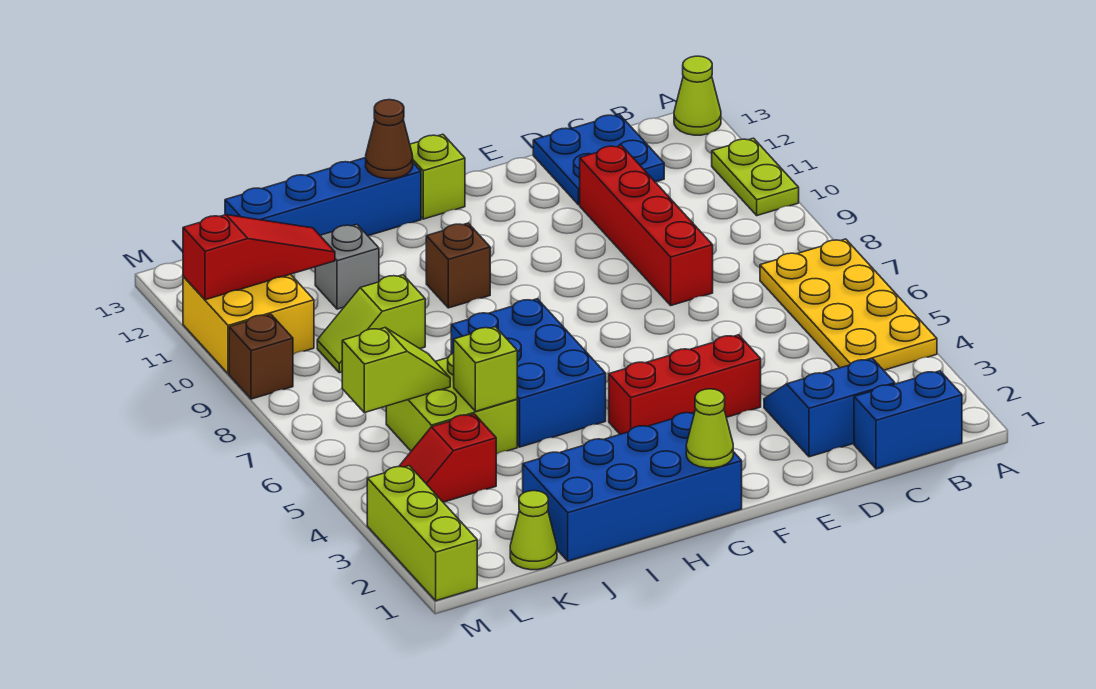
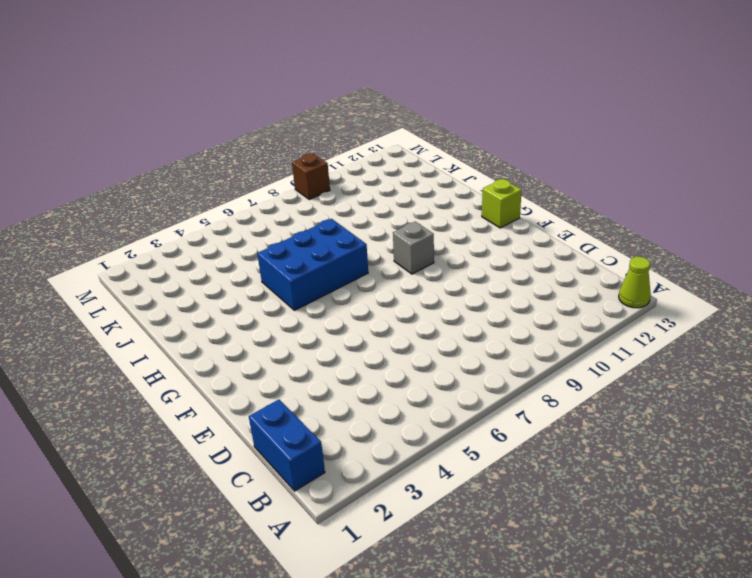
grey brick G9 level 1 -> grey brick J11 level 1
none -> yellow plate A4:B7 level 1
none -> lime plate A10:A11 level 1
none -> blue slope C2:D3 level 1 top 2

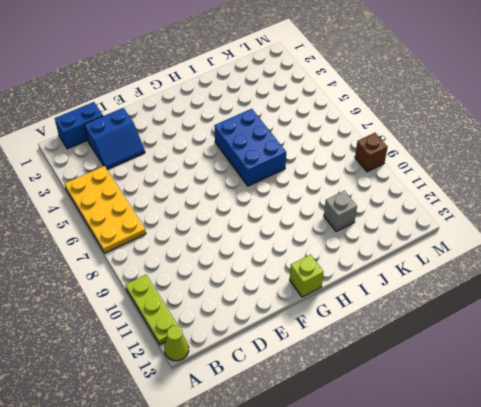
lime plate A10:A12 level 1 -> lime plate A10:A11 level 1
none -> blue plate C12:D13 level 1
none -> red brick D8:D11 level 1
none -> red brick E4:G4 level 1

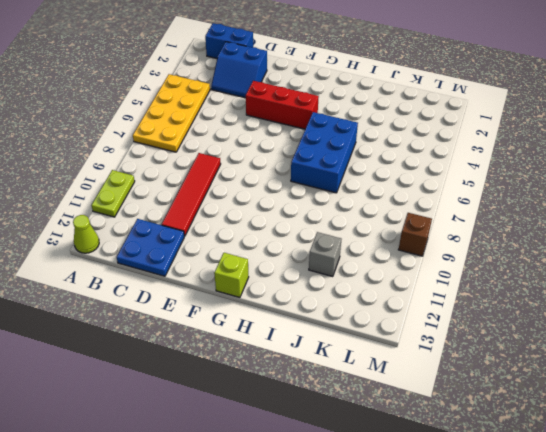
red tile D8:D11 level 1 -> red brick D8:D11 level 1
none -> blue brick G1:J2 level 1
none -> brown brick H10 level 1
none -> blue brick H13:K13 level 1

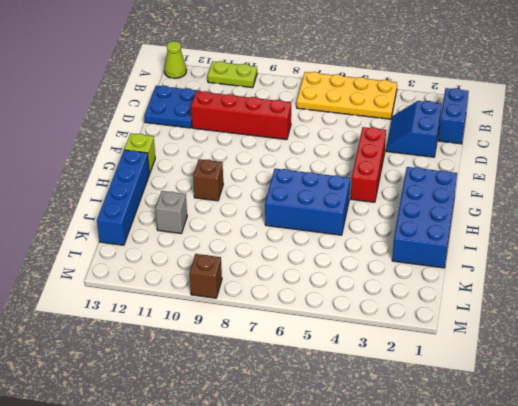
none -> lime brick J5:K6 level 1
none -> lime slope J9:K9 level 1 top J
none -> lime cone K1 level 1

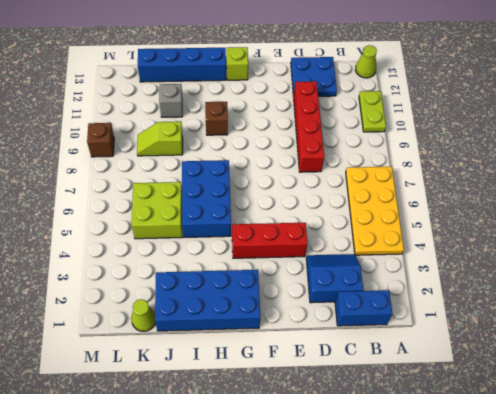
none -> red slope K4:L4 level 1 top K
none -> yellow brick L10:M11 level 1
none -> lime brick M1:M3 level 1

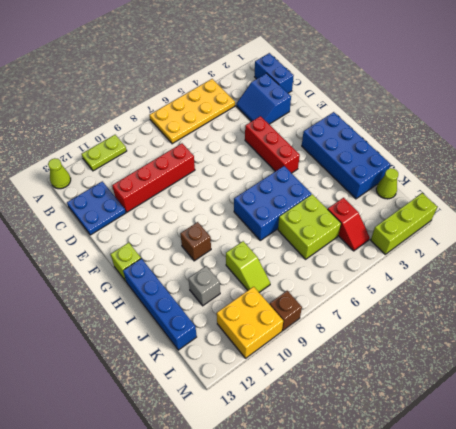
none -> lime cone G1 level 2
none -> brown cone H13 level 2
none -> lime brick J5 level 2

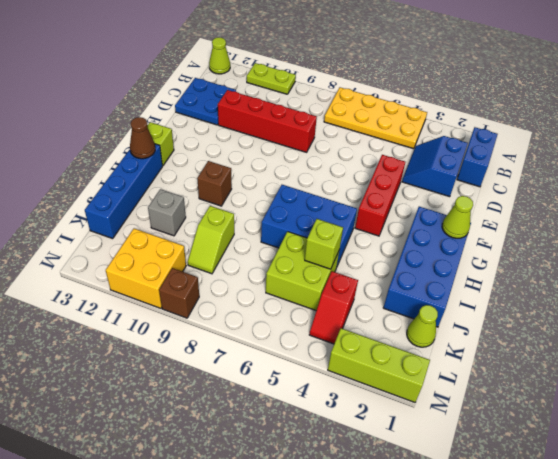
none -> lime slope K6:L6 level 2 top L
none -> red slope K11:M11 level 2 top M

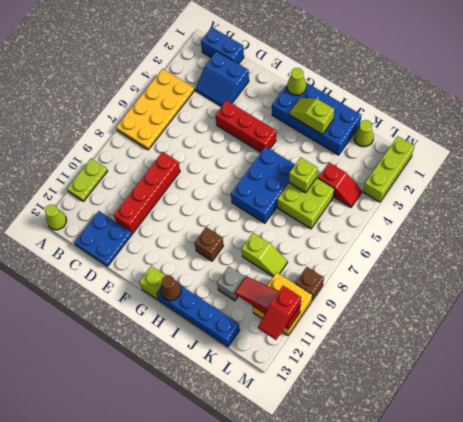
lime slope H2:I2 level 2 top I -> lime slope K6:L6 level 2 top L
red slope M11:M12 level 3 top 11 -> none

